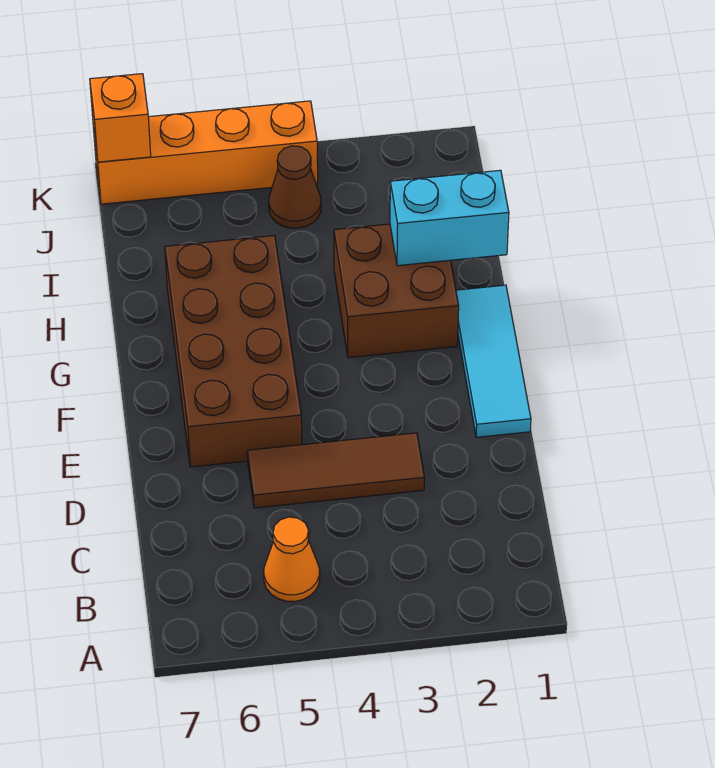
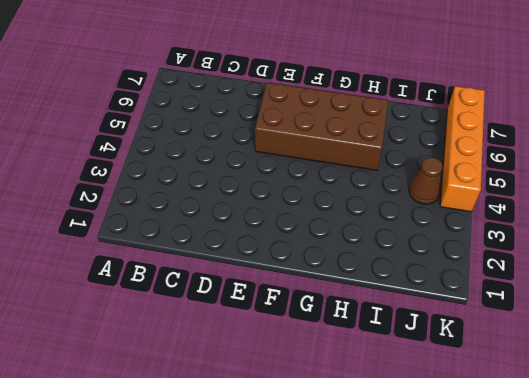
none -> orange cone B5 level 1
none -> brown tile D3:D5 level 1

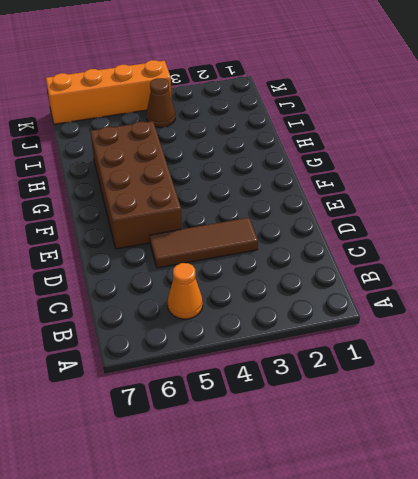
none -> cyan tile E1:G1 level 1
none -> brown brick G2:H3 level 1

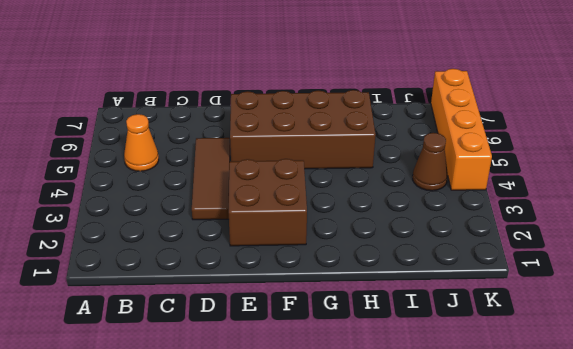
brown brick E2:F3 level 1 -> brown brick G2:H3 level 1
none -> cyan tile E1:G1 level 1
none -> cyan brick H1:H2 level 2

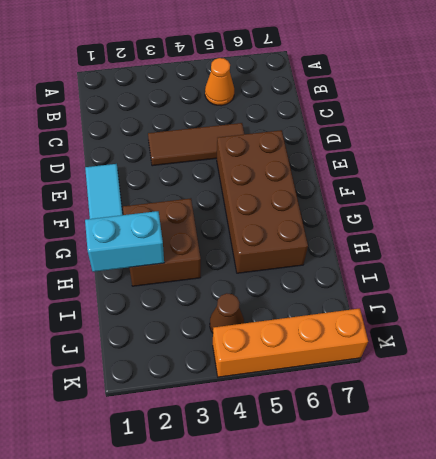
none -> orange brick K7 level 2

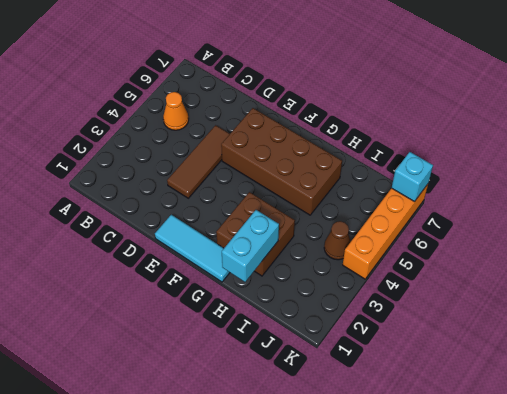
cyan brick K7 level 2 -> orange brick K7 level 2

